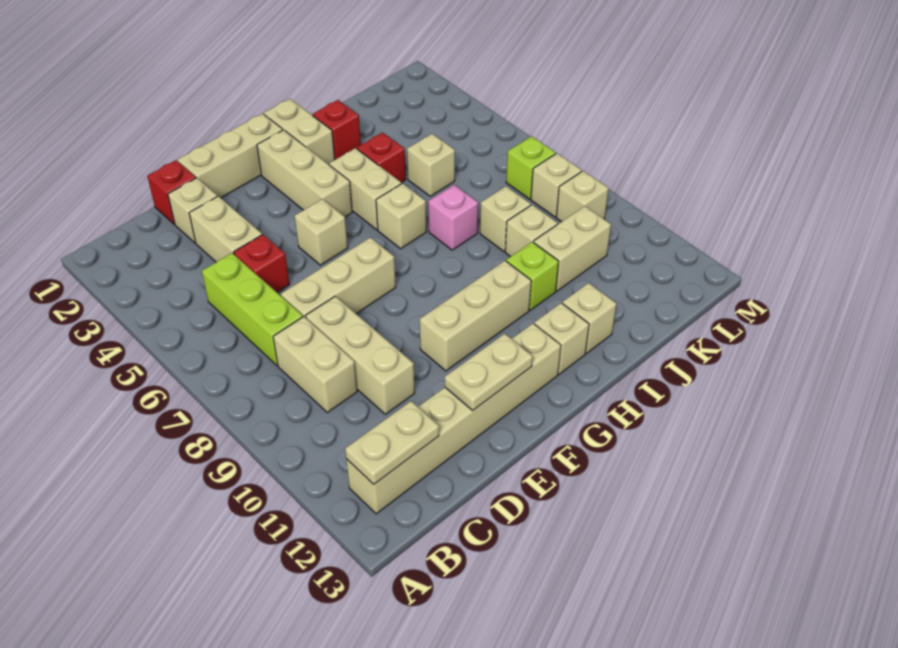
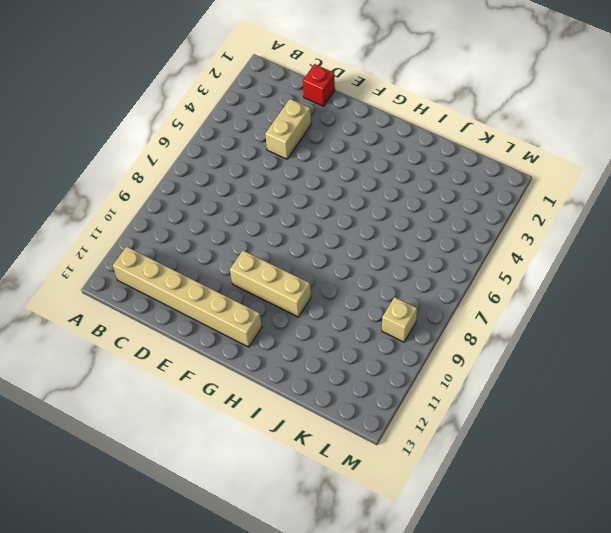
none -> lime brick C5:C7 level 1
none -> tan brick C8:C9 level 1
none -> tan brick D2 level 1
none -> red brick D5 level 1

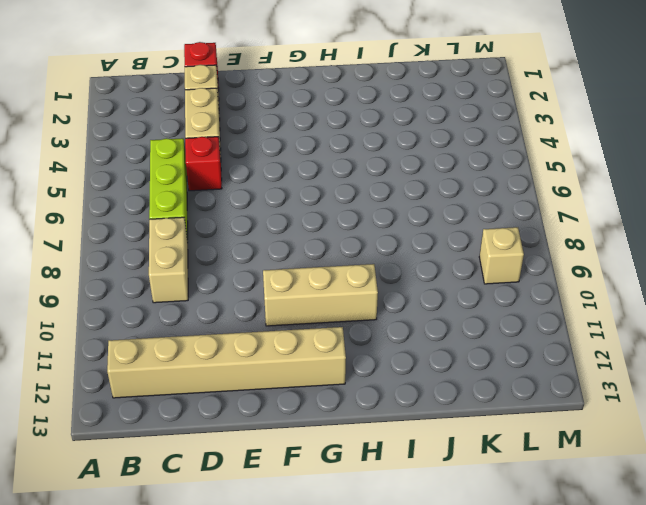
none -> tan brick D7:F7 level 1
none -> tan brick D8:D10 level 1
none -> tan brick E1:G1 level 1
none -> tan brick F5 level 1

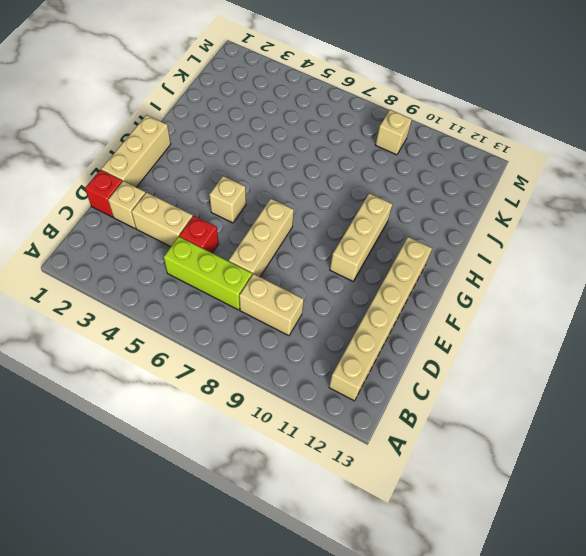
none -> tan brick D8:D10 level 1
none -> tan brick G2:G4 level 1
none -> tan brick H1:H2 level 1
none -> tan brick H4:H5 level 1

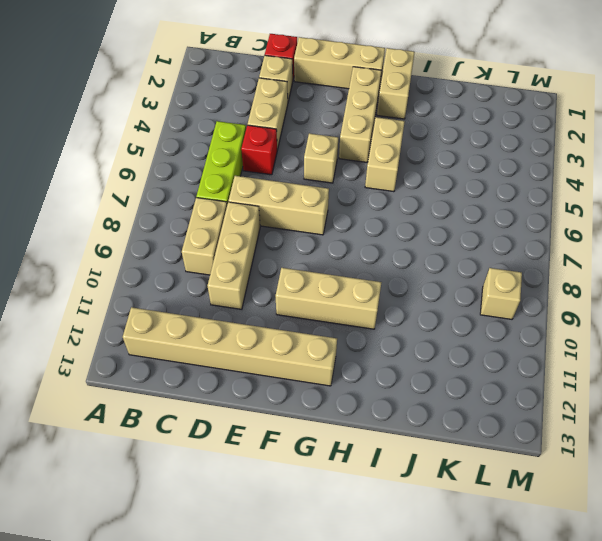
none -> tan brick H6 level 1
none -> tan brick H12 level 1
none -> red brick I2 level 1
none -> red brick I4 level 1

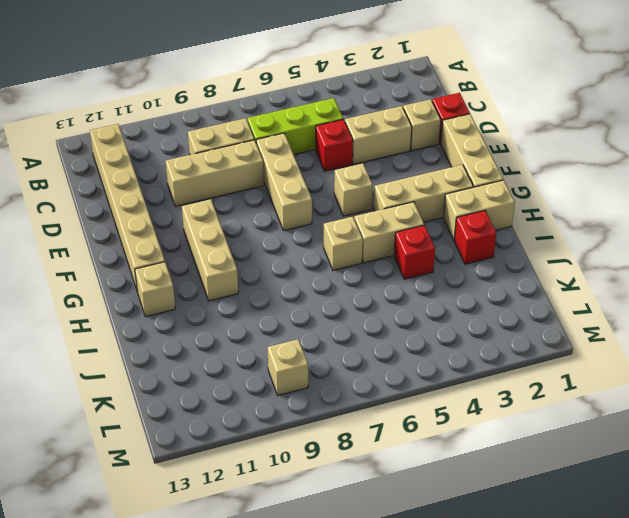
none -> pink brick I7 level 1
none -> lime brick I10 level 1
none -> tan brick I12 level 1
none -> tan brick J5 level 1

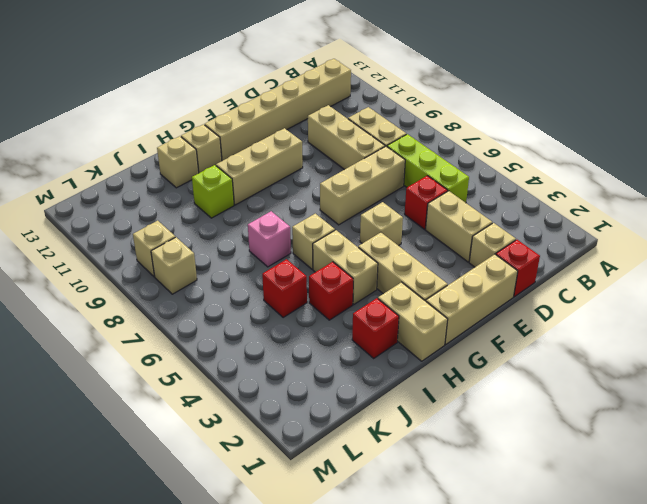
red brick J5 level 1 -> tan brick J5 level 1
none -> tan brick J8 level 1
none -> tan brick J9 level 1
none -> tan brick J10:K10 level 1
none -> lime brick L7 level 1

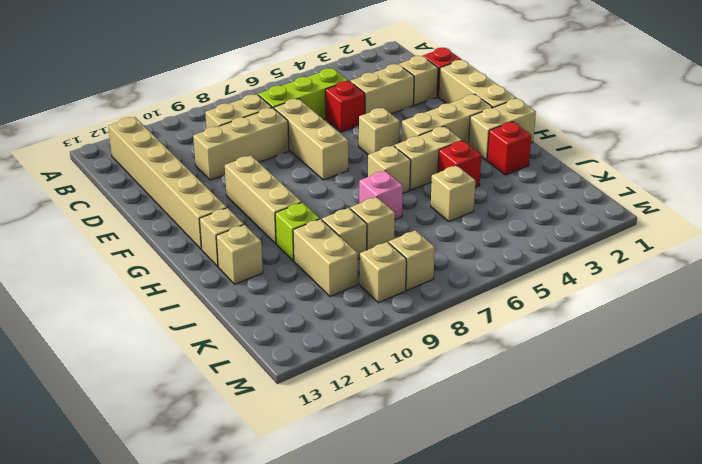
none -> lime brick L7 level 1
none -> tan plate B12:C12 level 2
none -> tan plate E12:F12 level 2

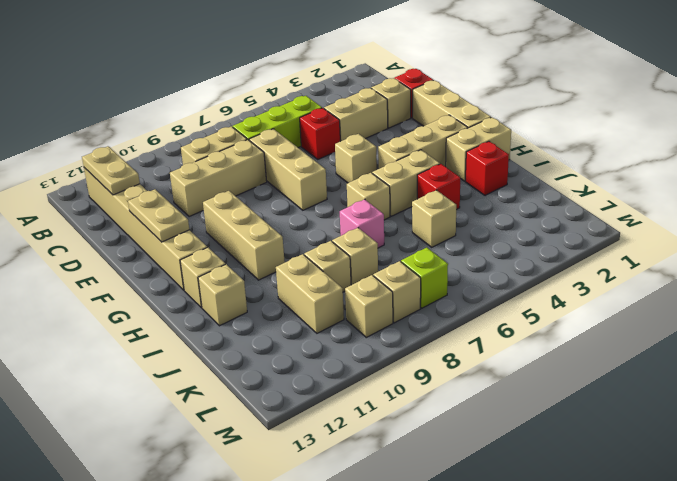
none -> lime brick I10 level 1

